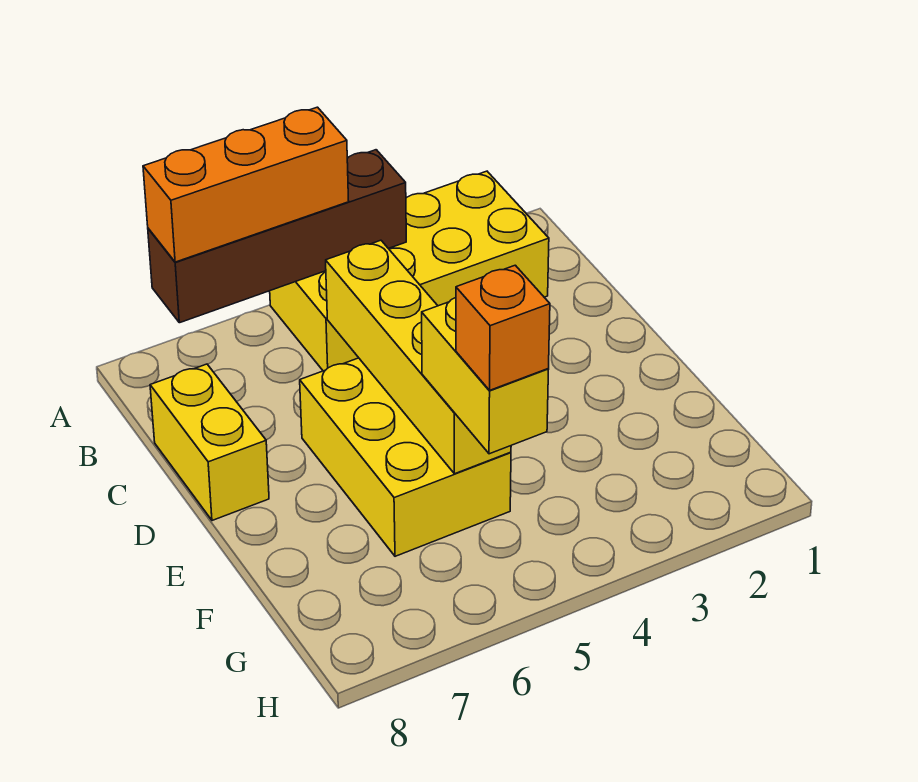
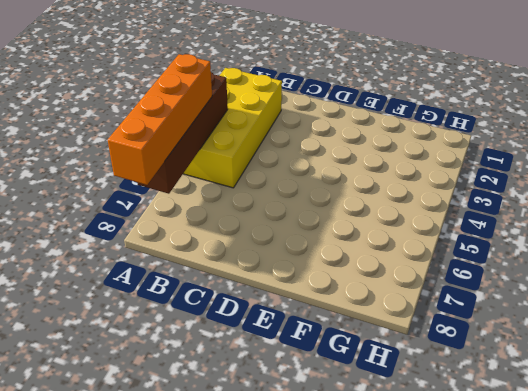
orange brick A5:A8 level 3 -> orange brick A5:A7 level 3
none -> yellow brick C8:D8 level 1
none -> yellow brick D5:F6 level 1

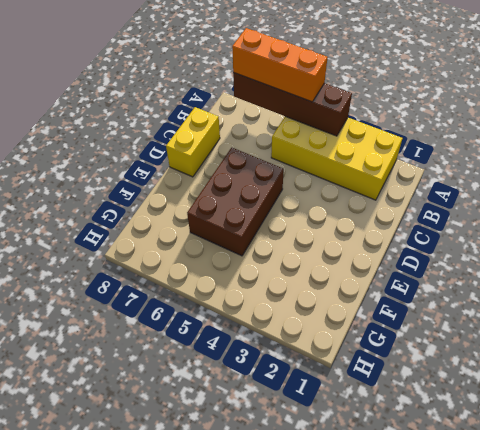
brown brick D5:F6 level 1 -> yellow brick D5:F6 level 1
none -> yellow brick C5:F5 level 2
none -> yellow brick F5:G5 level 3

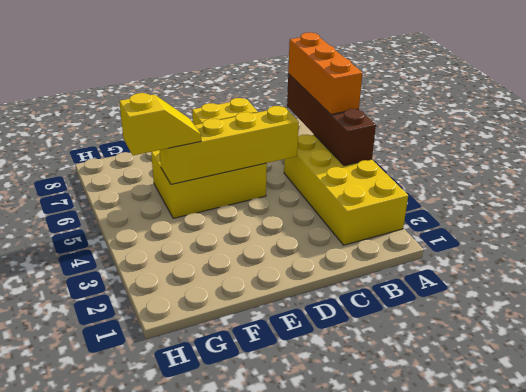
yellow slope F5:G5 level 3 top G -> yellow brick F5:G5 level 3
none -> orange brick G5 level 4

